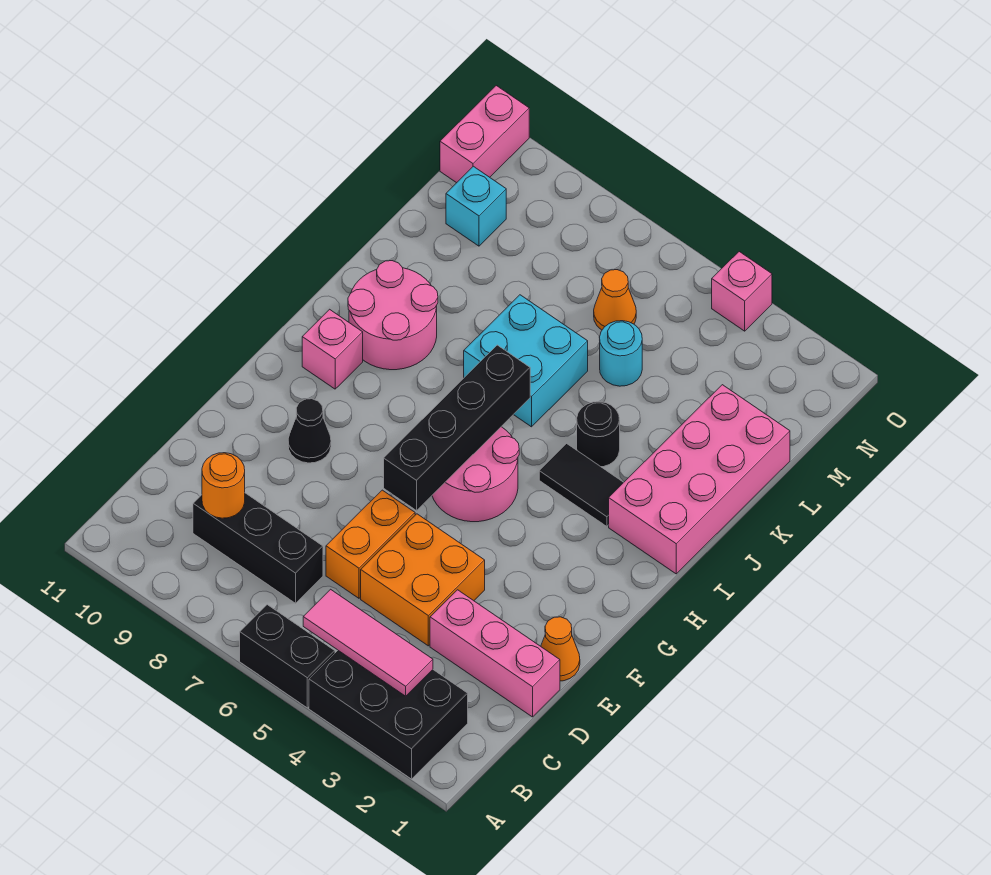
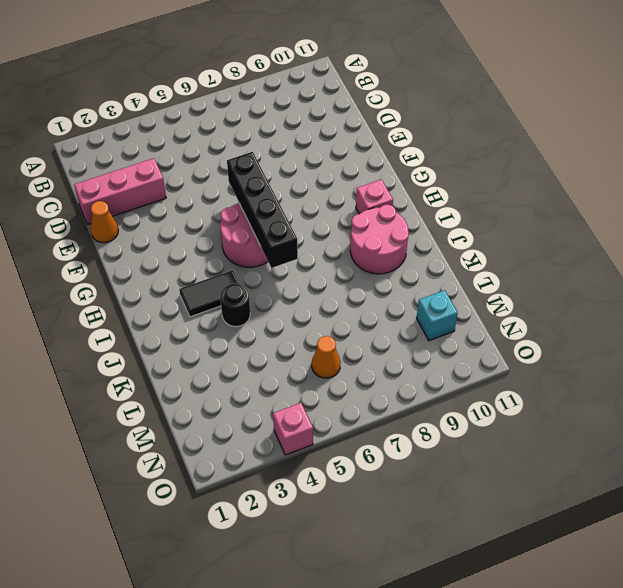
none -> black brick A2:B4 level 1
none -> black brick A5:A6 level 1
none -> black brick C7:C9 level 1

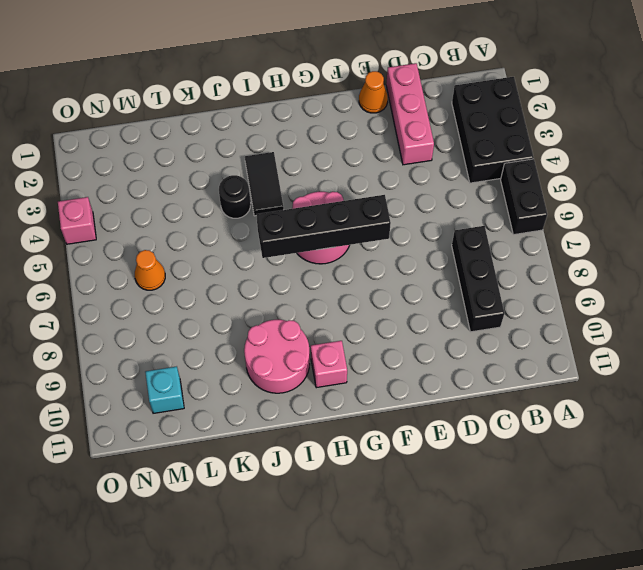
none -> orange brick D4:E5 level 1
none -> orange brick D6:E6 level 1
none -> black cone F9 level 1

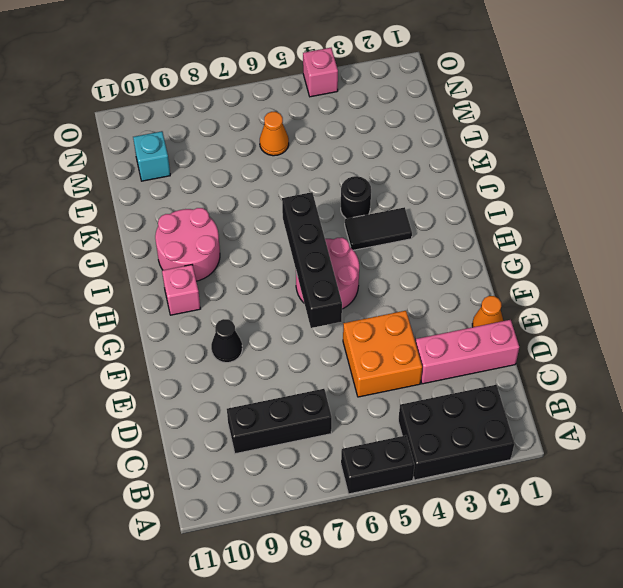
none -> orange brick D6:E6 level 1
none -> pink brick I1:L2 level 1
none -> cyan brick J6:K7 level 1

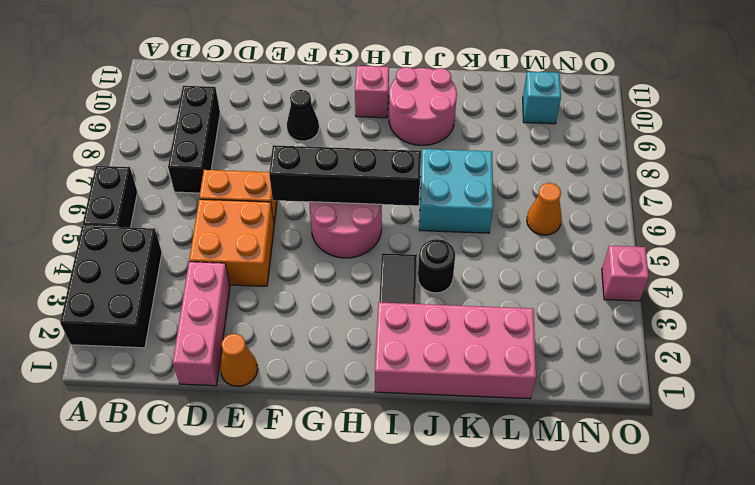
none -> cyan round brick L5 level 1
none -> pink brick N11:O11 level 1
none -> pink tile B3:B5 level 2

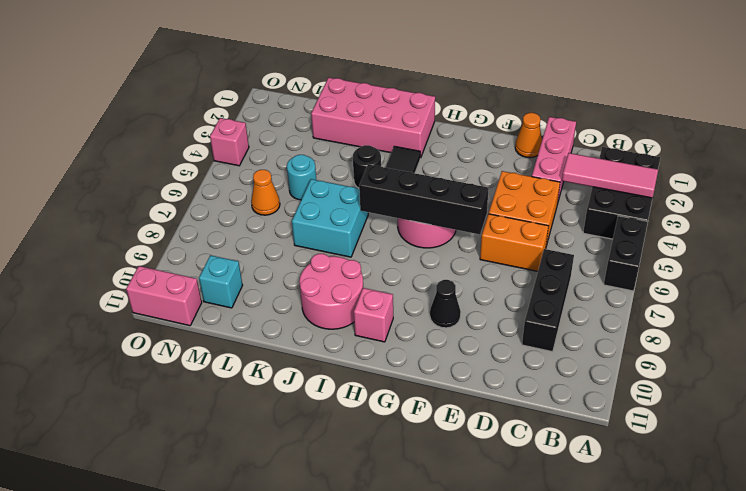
pink tile A3:C3 level 2 -> pink tile B3:B5 level 2
none -> orange round brick C9 level 2

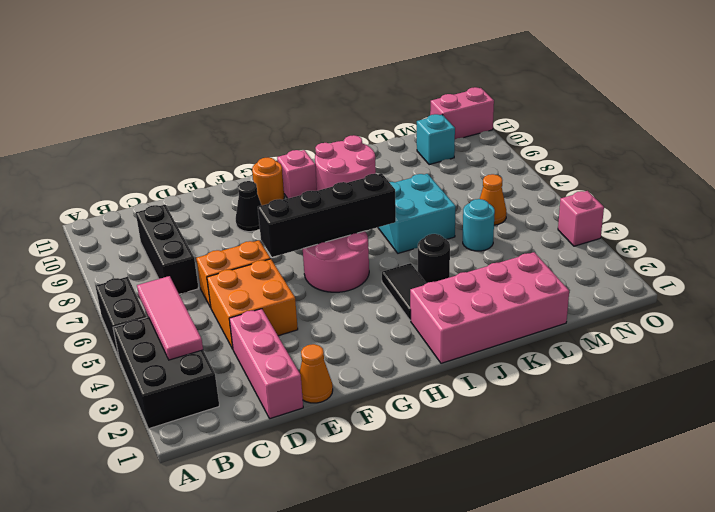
orange round brick G10 level 1 -> orange round brick C9 level 2

